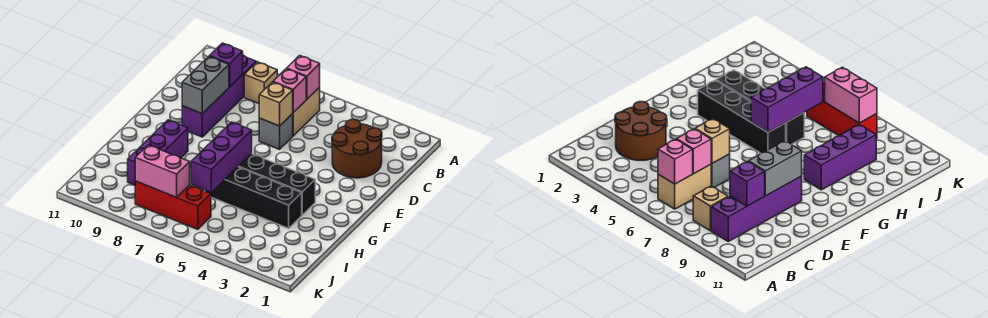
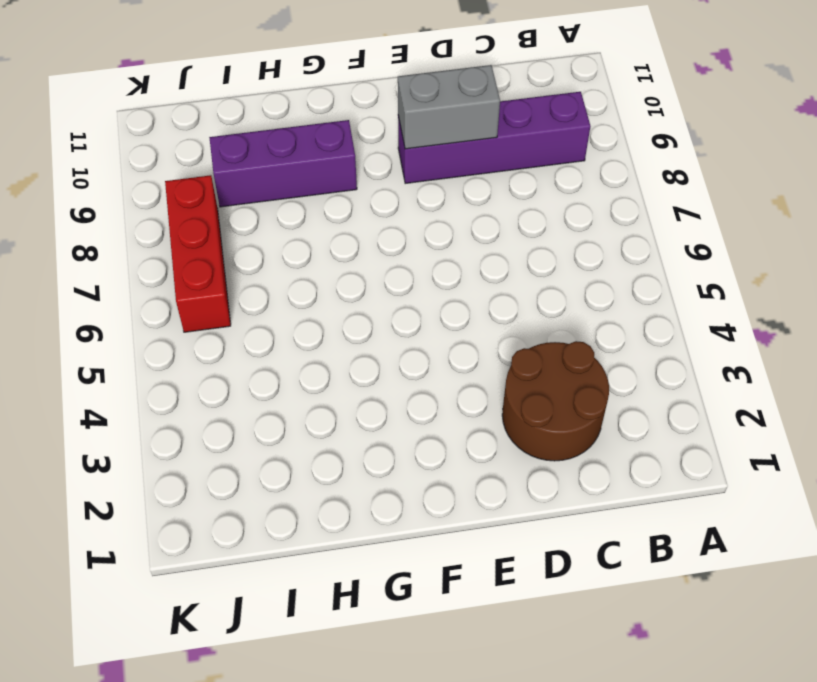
none -> tan brick B6:C6 level 1
none -> tan brick B8 level 1
none -> grey brick D6 level 1

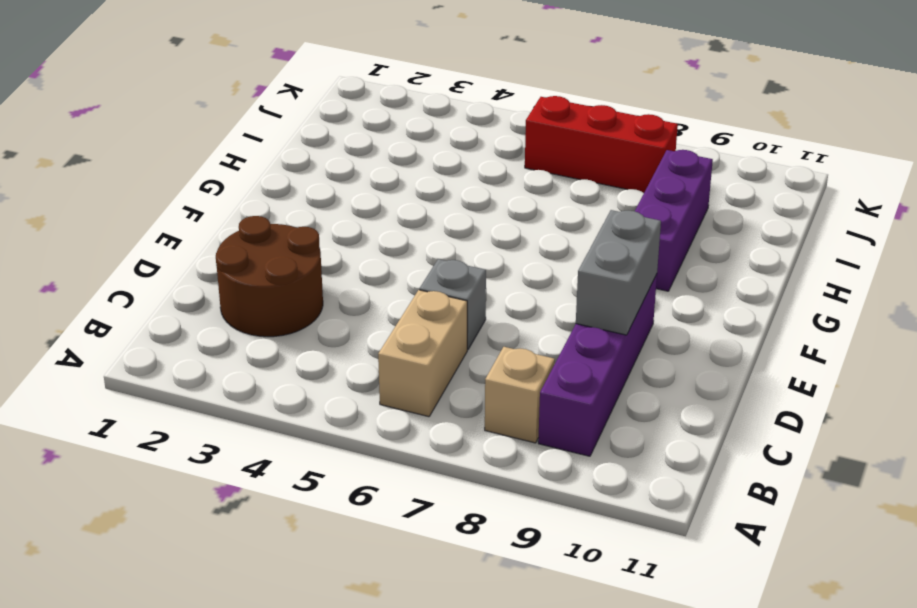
none -> black brick G3:G6 level 1
none -> black brick H3:H6 level 1
none -> pink brick B6 level 2

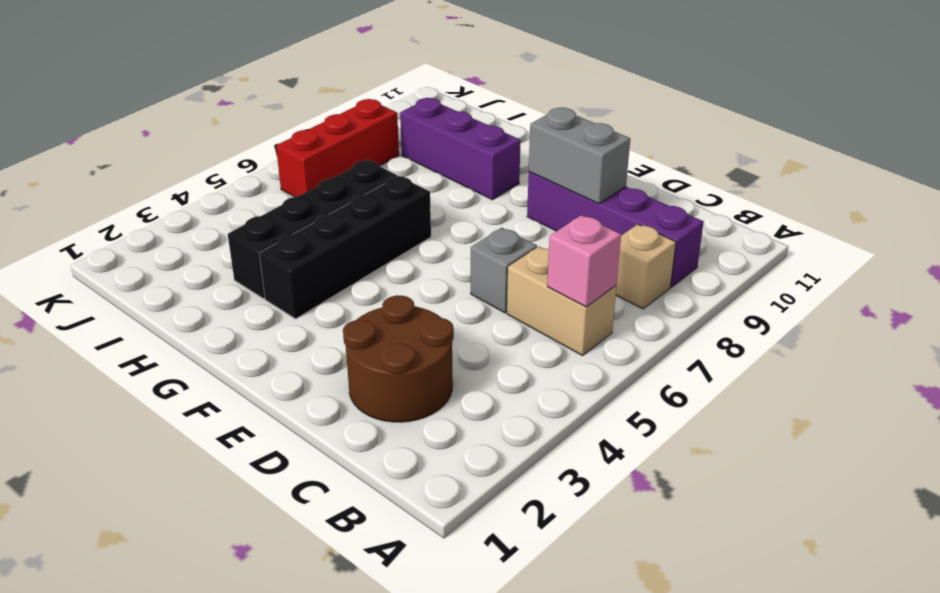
none -> pink brick C6 level 2
none -> purple brick C9 level 2
none -> tan brick D6 level 2

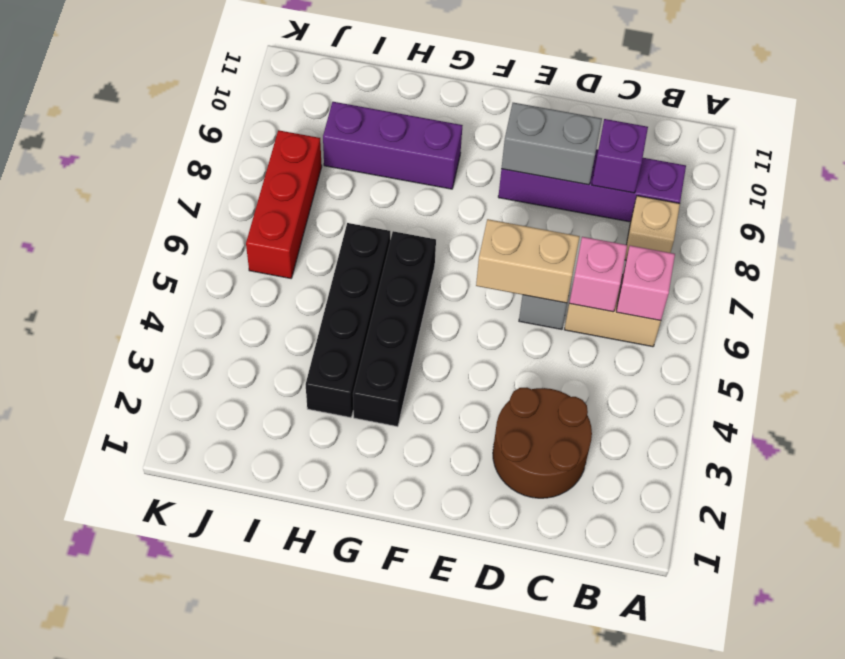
tan brick D6:E6 level 2 -> tan brick D6 level 2
none -> purple brick G6:I6 level 2
none -> pink brick J7:J8 level 2

